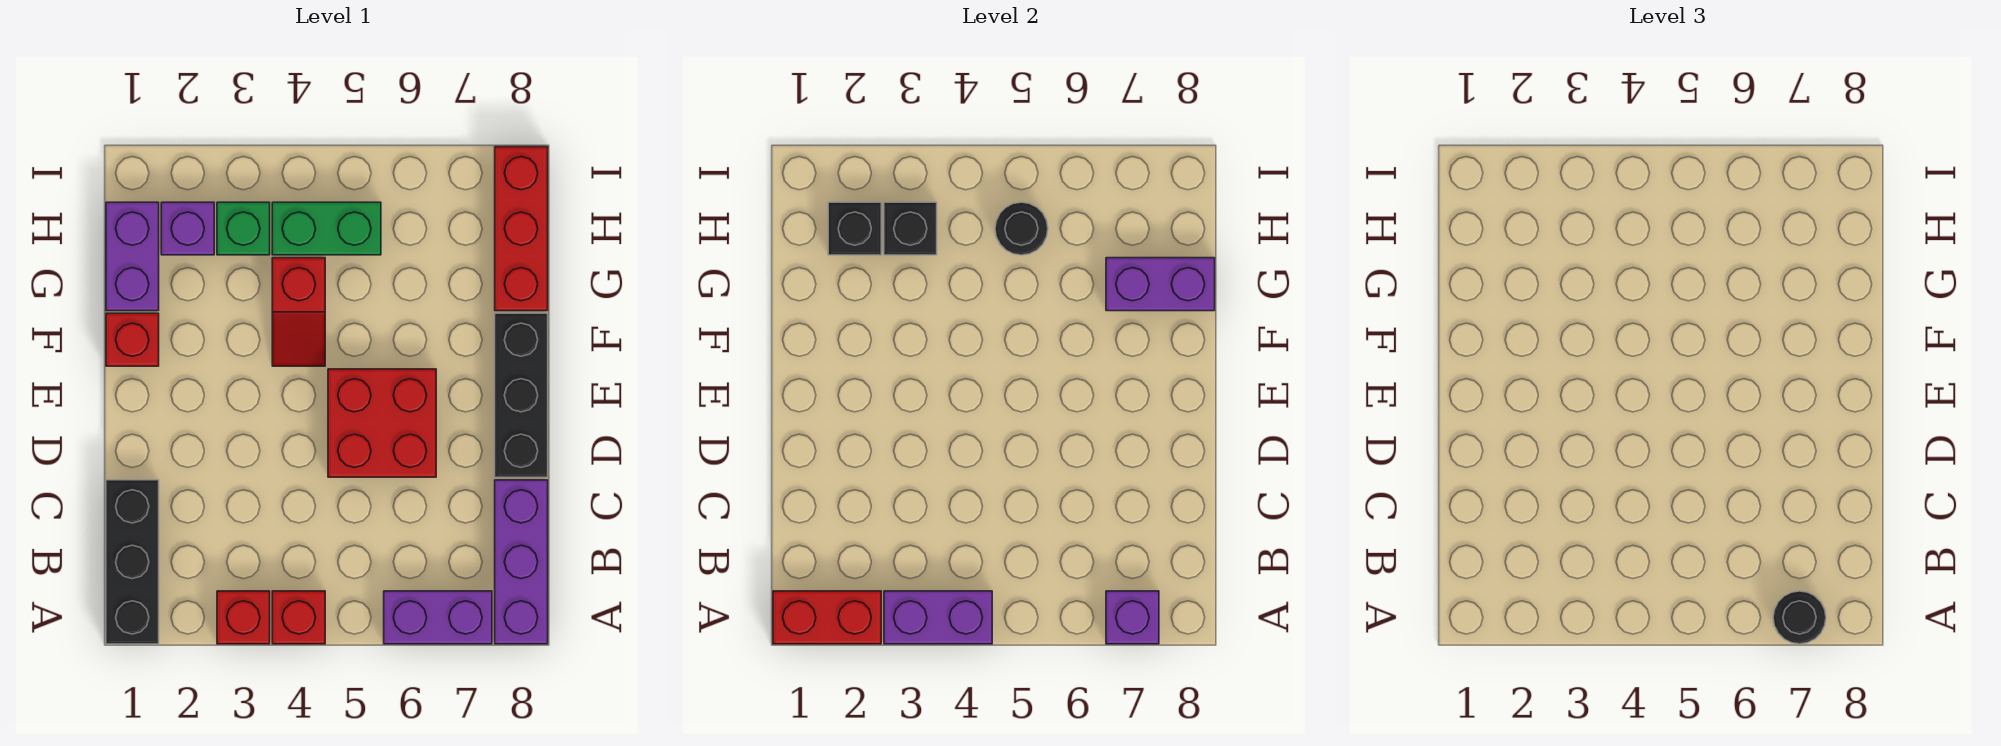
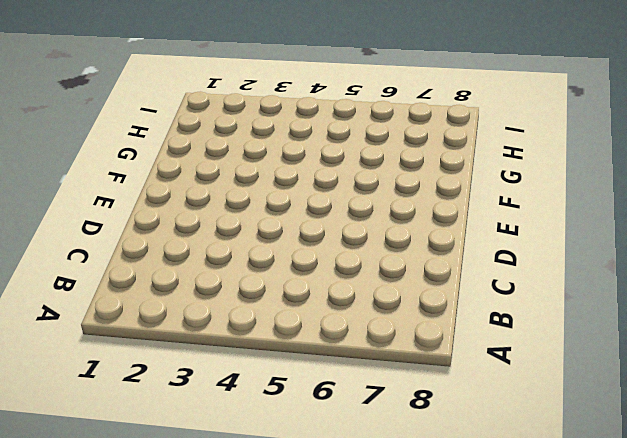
none -> black brick A1:C1 level 1
none -> red brick A3 level 1
none -> red brick A4 level 1

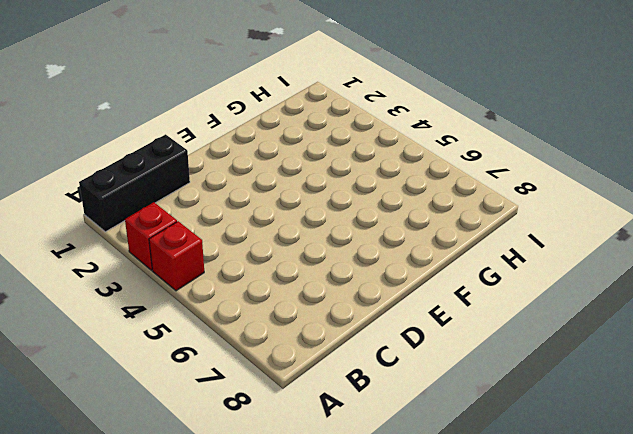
none -> purple brick A6:A7 level 1
none -> purple brick A8:C8 level 1
none -> red brick D5:E6 level 1

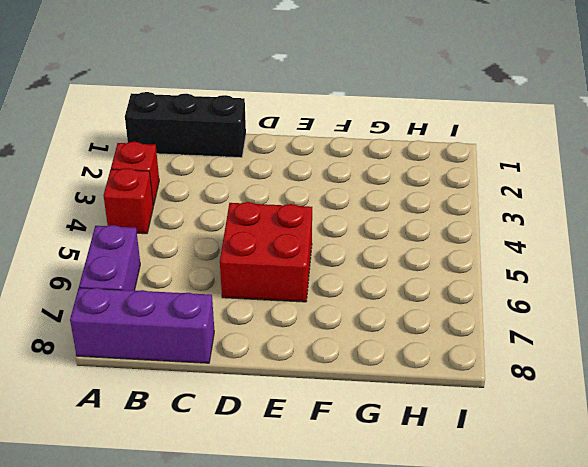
none -> black brick D8:F8 level 1
none -> red brick F1 level 1
none -> red slope F4:G4 level 1 top G

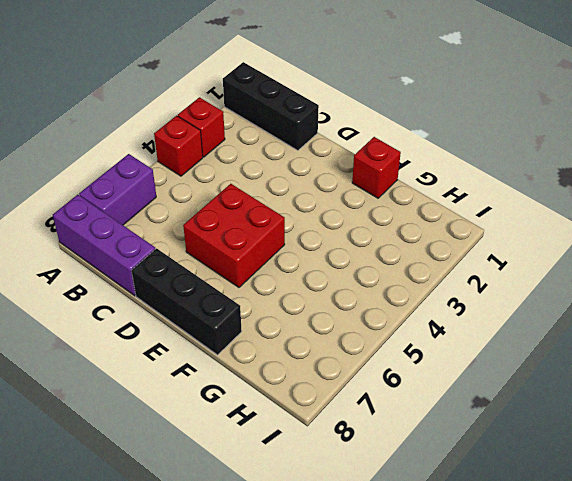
none -> red slope F4:G4 level 1 top G
none -> purple brick G1:H1 level 1
none -> red brick G8:I8 level 1

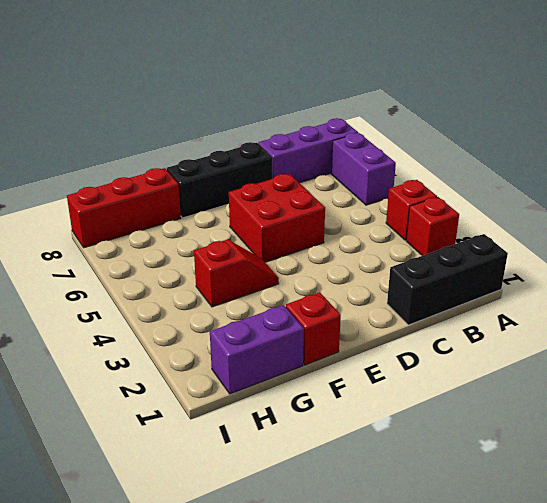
none -> purple brick H2 level 1
none -> green brick H3 level 1
none -> green brick H4:H5 level 1

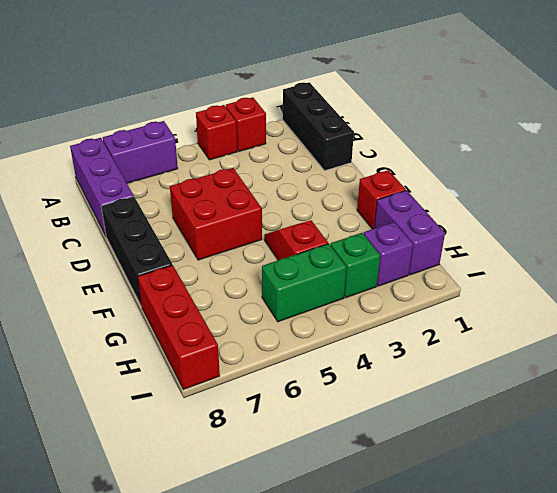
none -> red brick A1:A2 level 2
none -> purple brick A3:A4 level 2
none -> purple brick A7 level 2

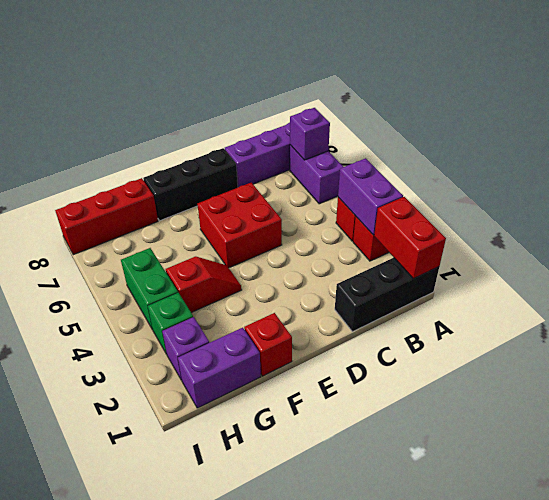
none -> purple brick G7:G8 level 2
none -> black brick H2 level 2
none -> black brick H3 level 2

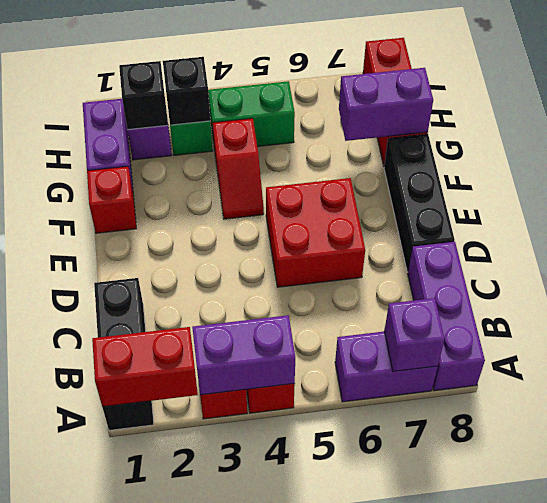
none -> black round brick H5 level 2
none -> black round brick A7 level 3

